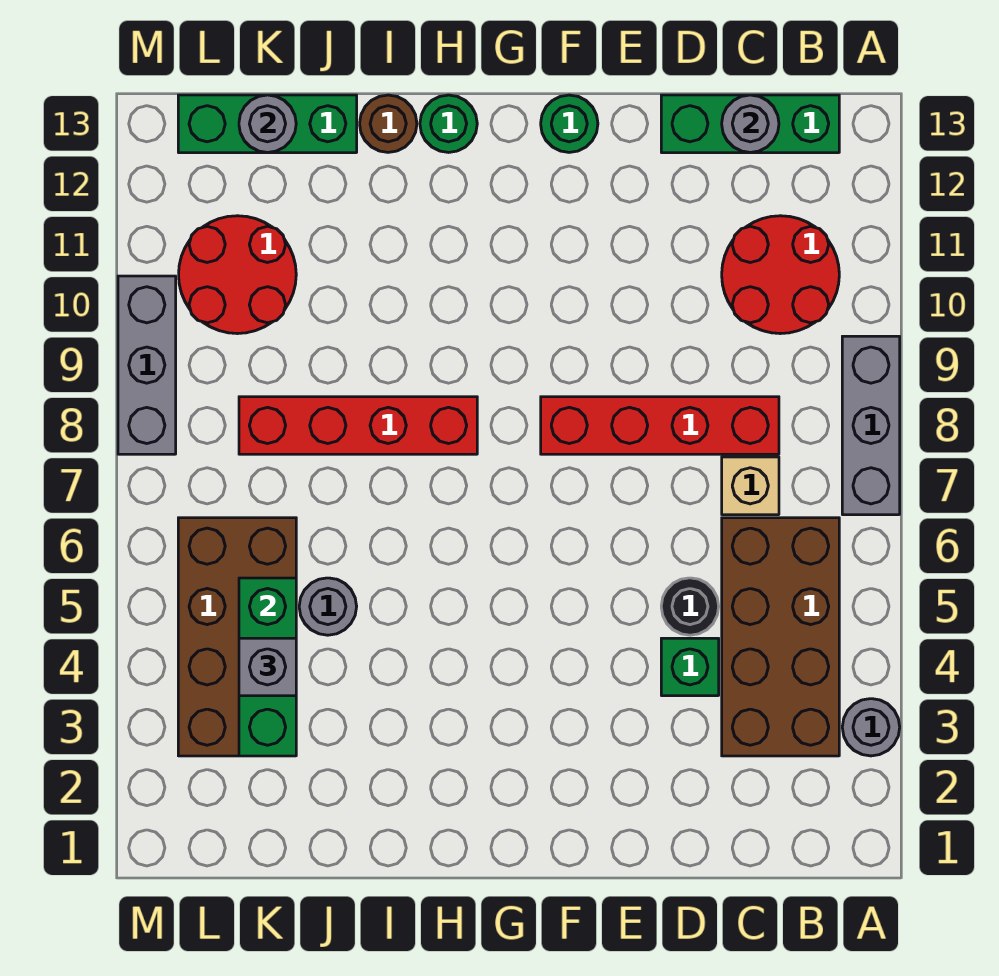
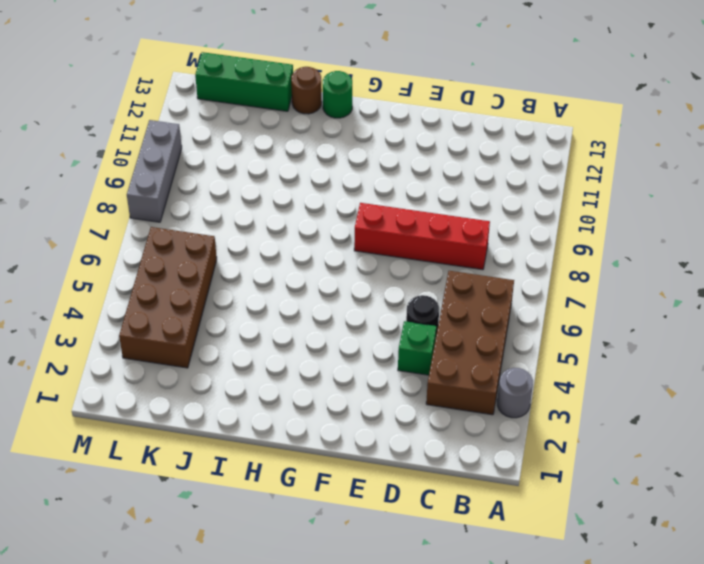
none -> grey brick A7:A9 level 1
none -> red round brick B10:C11 level 1
none -> green brick B13:D13 level 1

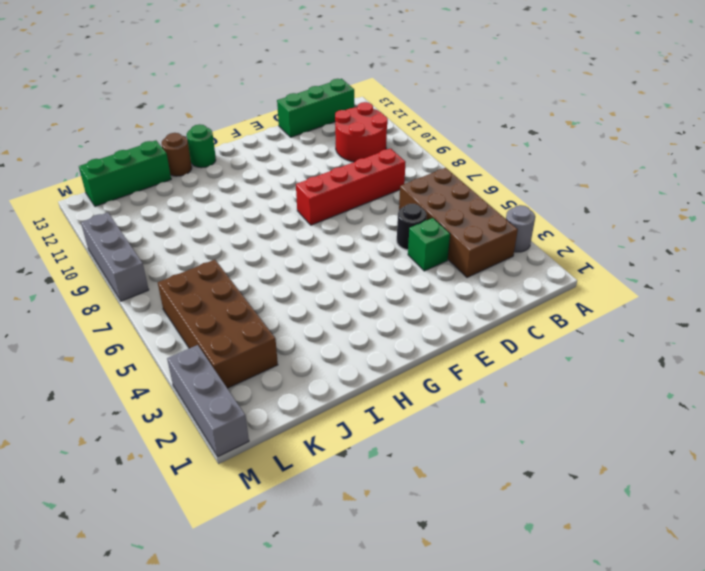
grey brick M1:M3 level 1 -> grey brick A7:A9 level 1
none -> tan brick C7 level 1
none -> green round brick F13 level 1
none -> red brick H8:K8 level 1

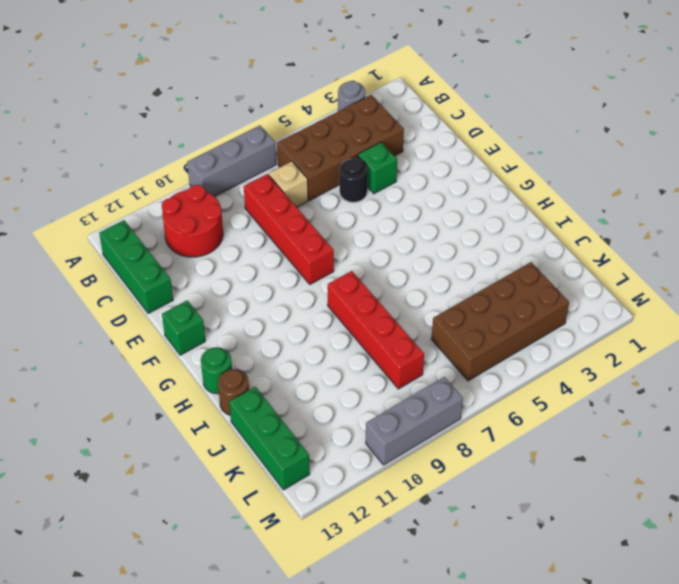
green brick F13 level 1 -> green round brick F13 level 1
none -> grey round brick J5 level 1
none -> red round brick K10:L11 level 1
none -> grey round brick C13 level 2

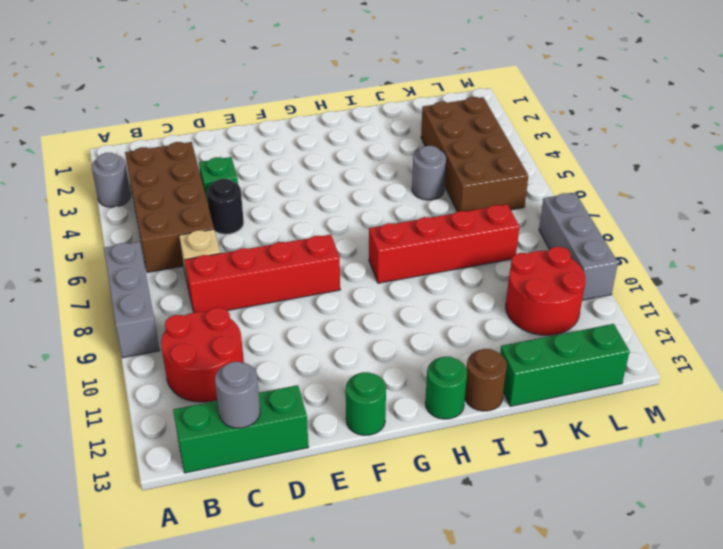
none -> green brick K3:K5 level 2
none -> grey round brick K13 level 2
none -> grey brick K4 level 3

